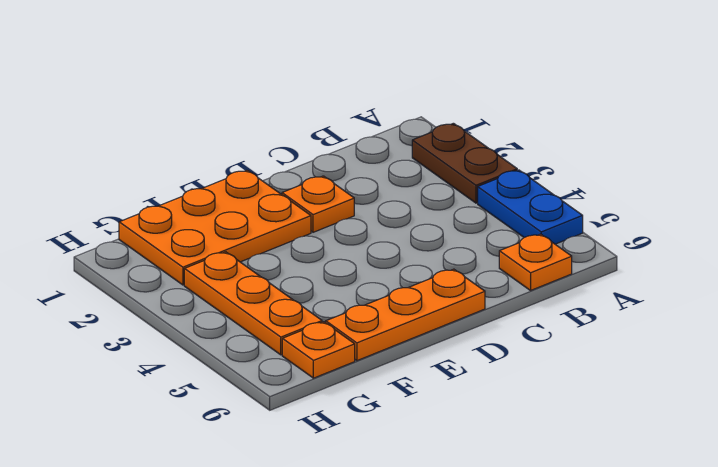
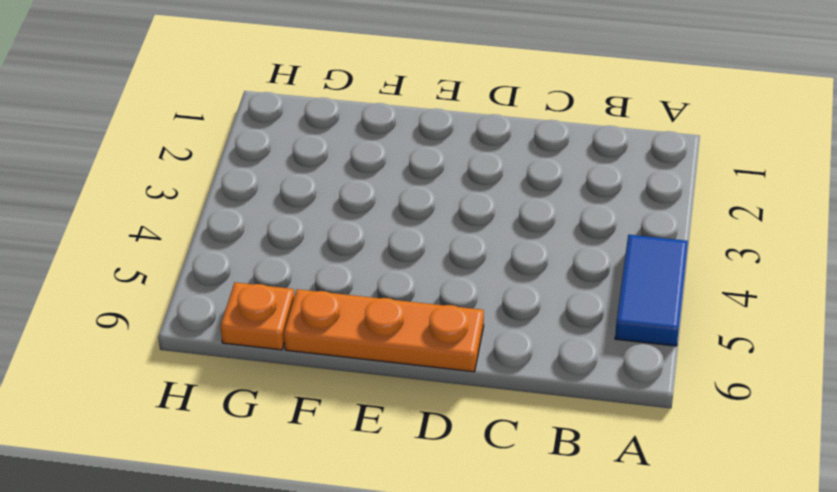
blue tile A4:A5 level 1 -> blue plate A4:A5 level 1
none -> brown plate A2:A3 level 1
none -> orange plate B6 level 1

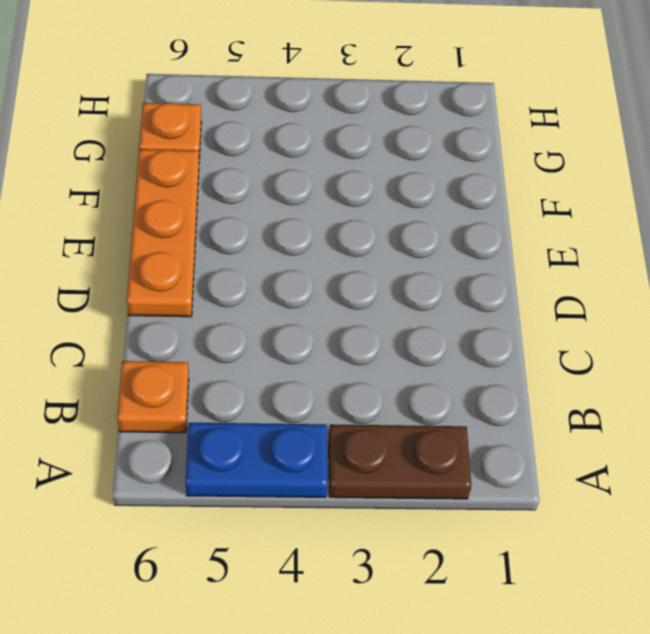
none -> orange plate D2 level 1
none -> orange plate E1:G2 level 1

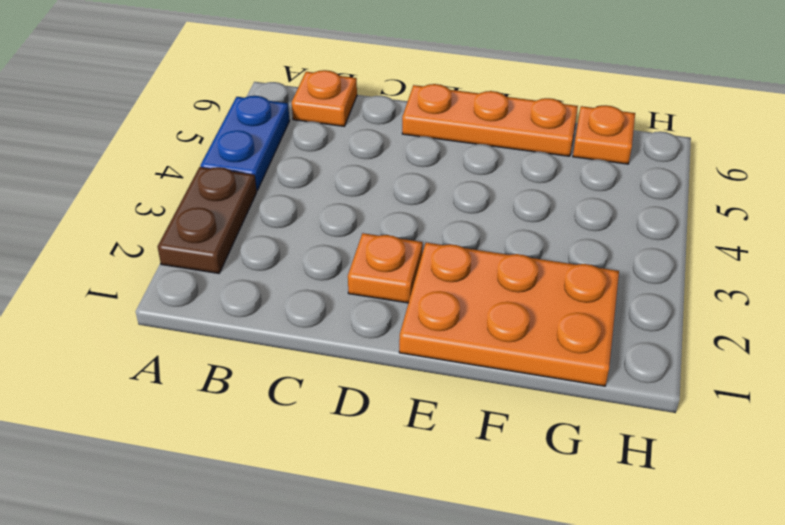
none -> orange plate G3:G5 level 1

